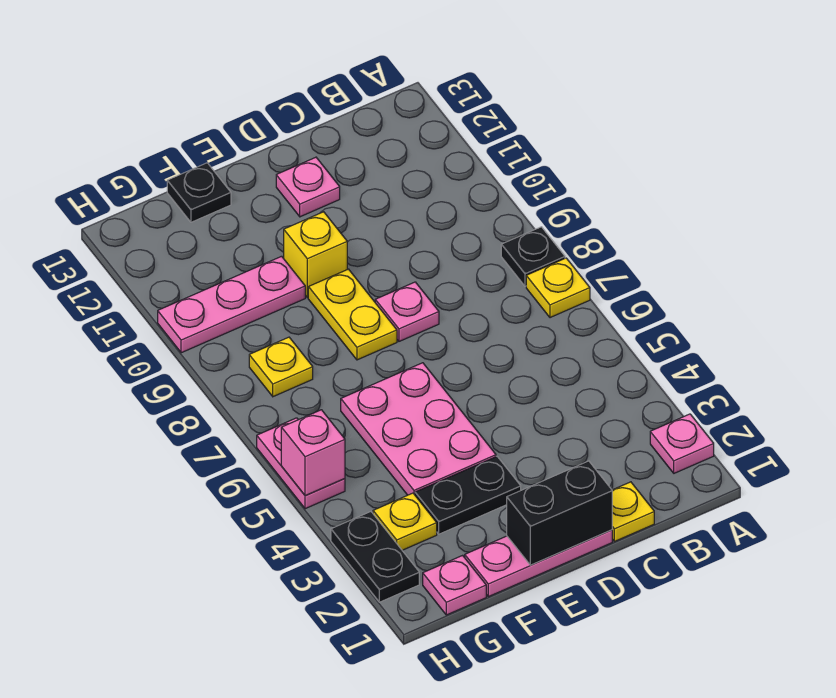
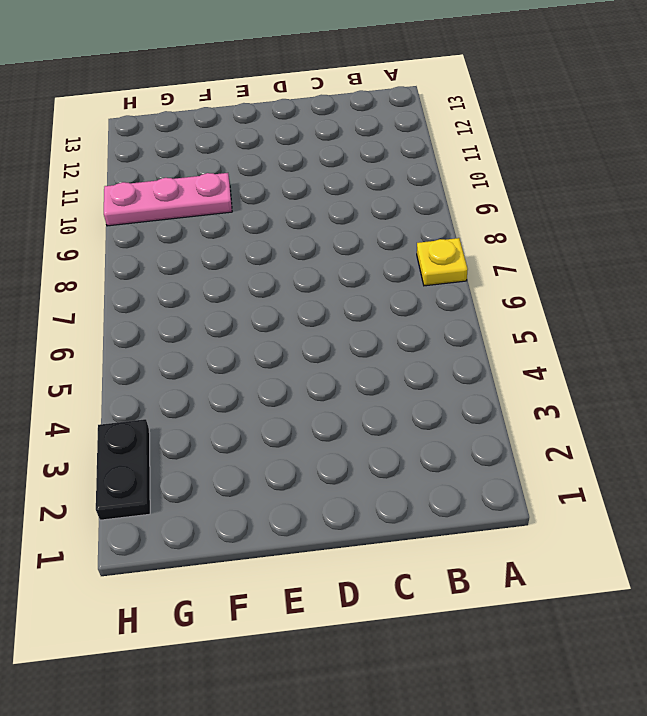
none -> pink plate A2 level 1
none -> black plate A8 level 1
none -> yellow plate C1 level 1

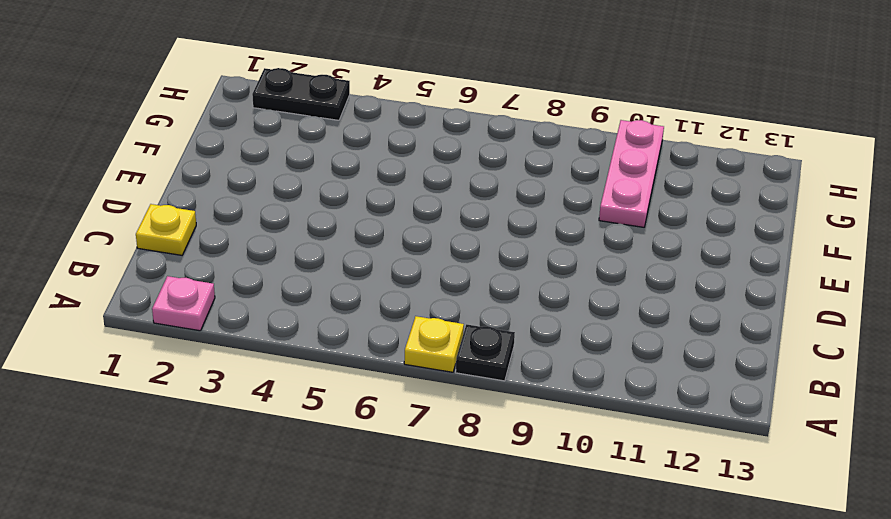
none -> pink plate D1:F1 level 1
none -> pink plate D8 level 1
none -> pink plate D12 level 1

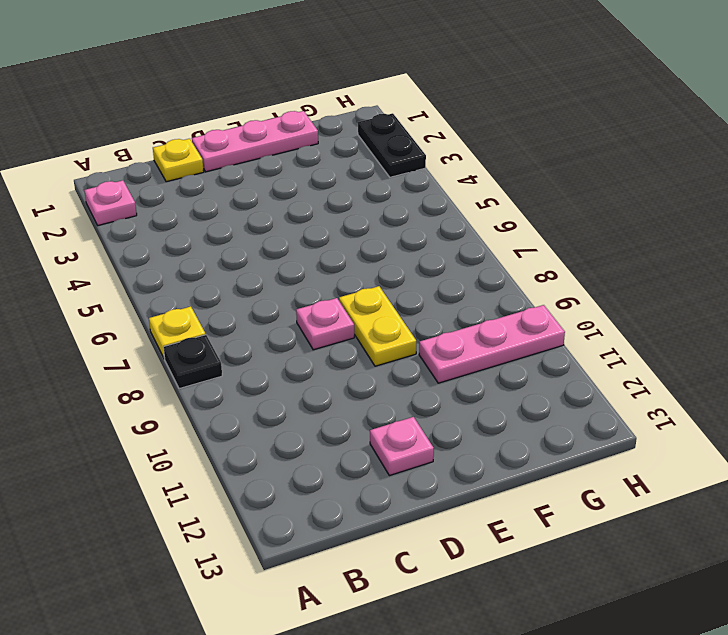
none -> black plate E3:F3 level 1
none -> pink plate E4:F6 level 1
none -> yellow brick E10 level 1

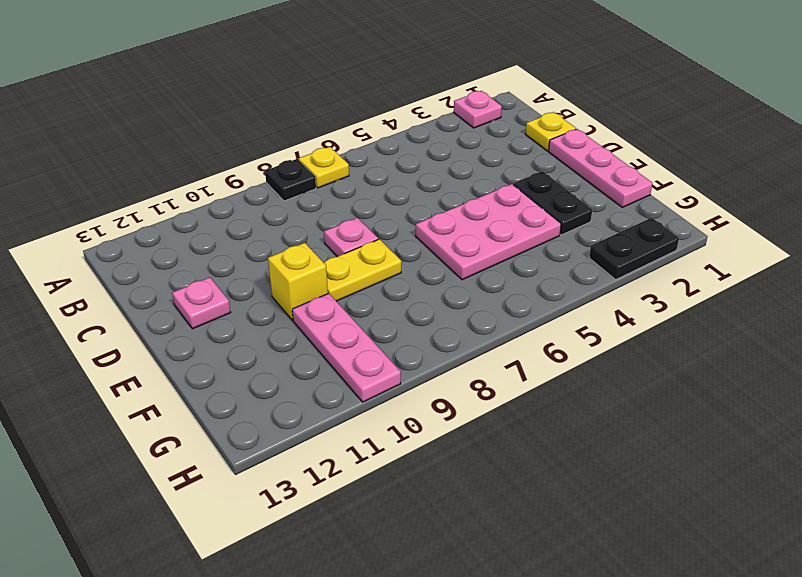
none -> black plate F13 level 1
none -> pink plate G1 level 1
none -> yellow plate G3 level 1

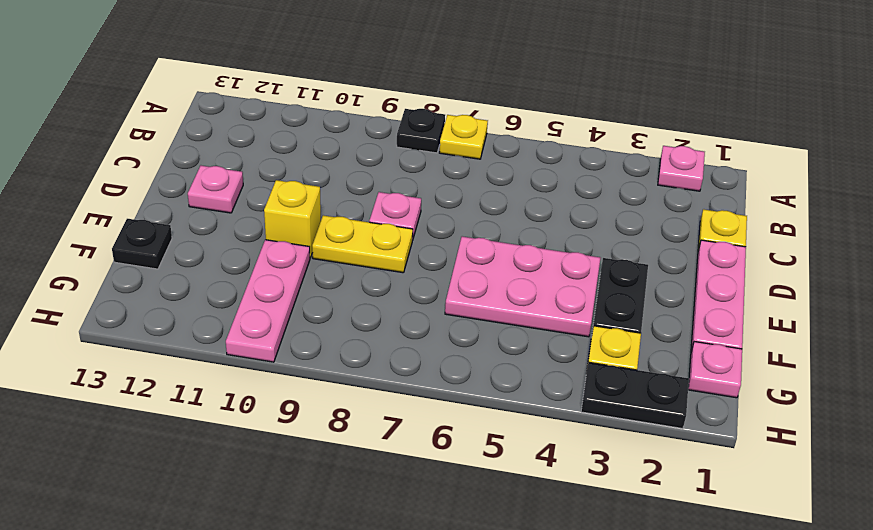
none -> yellow plate G8 level 1
none -> pink plate H5:H6 level 1
none -> black brick D1:E1 level 2

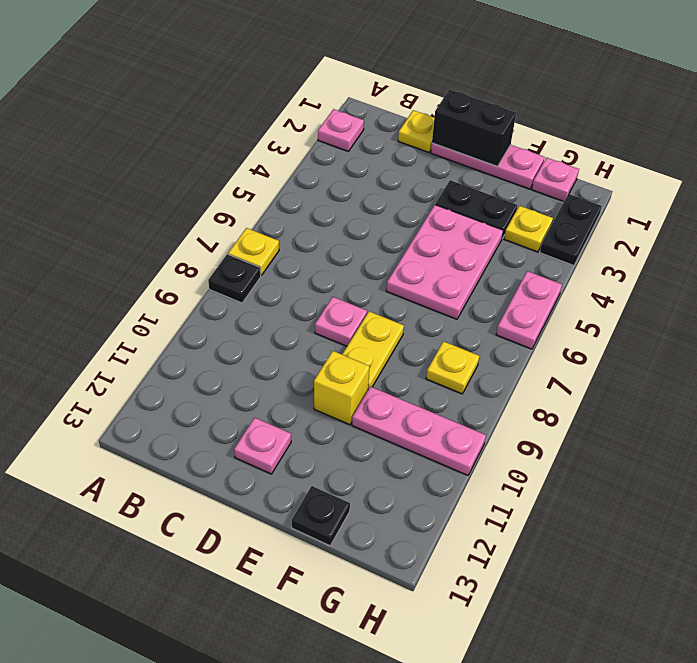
none -> pink brick H5 level 2

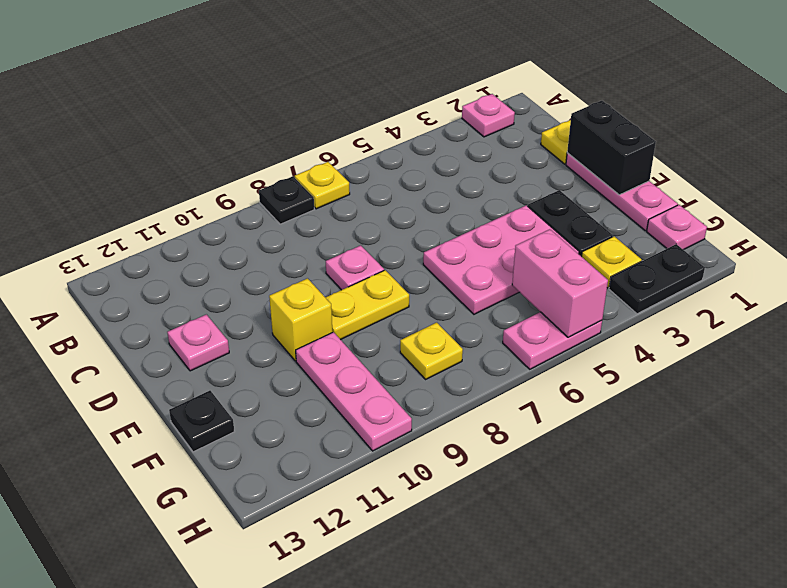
pink brick G5:H5 level 2 -> pink brick H5 level 2

